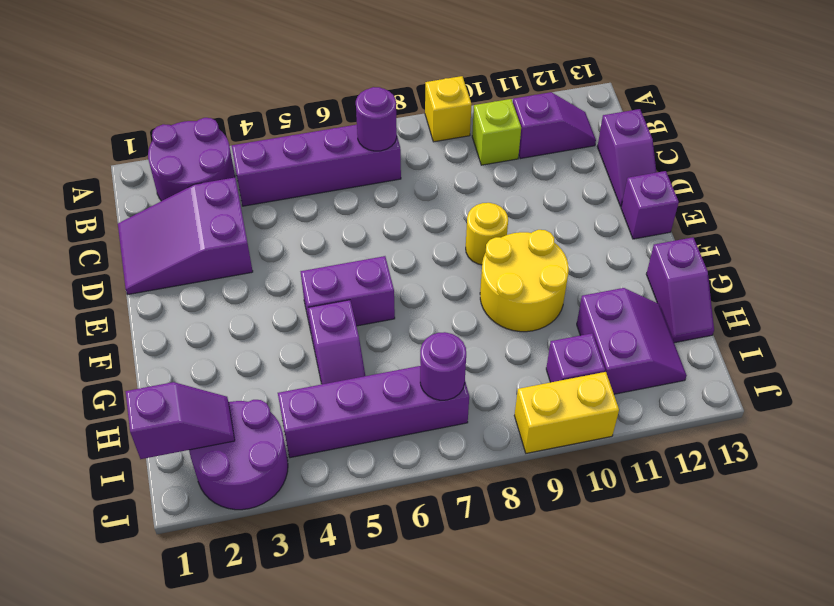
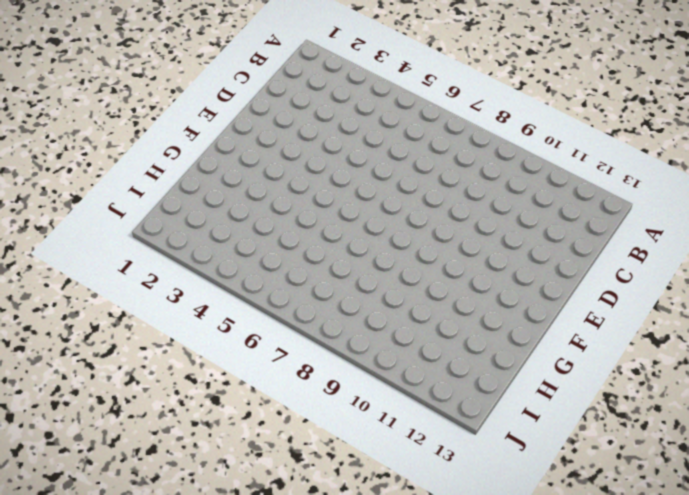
none -> purple round brick A2:B3 level 1
none -> yellow brick A9 level 1
none -> purple brick B4:B7 level 1

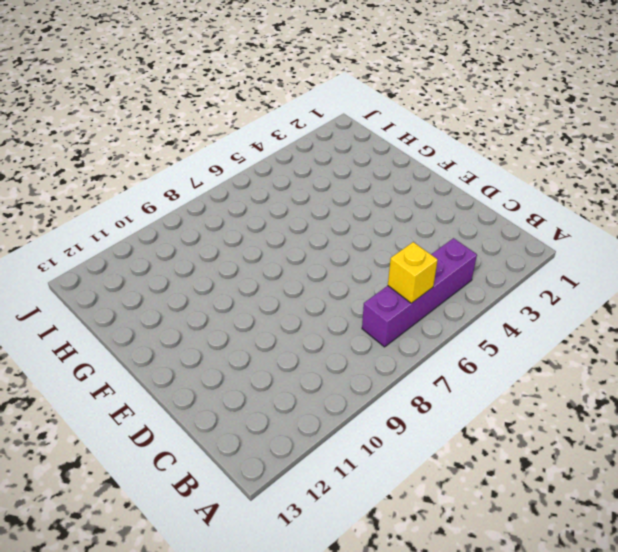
yellow brick B6 level 2 -> yellow brick A9 level 1
none -> purple round brick A2:B3 level 1
none -> lime brick B10 level 1
none -> purple slope B11:B12 level 1 top 11

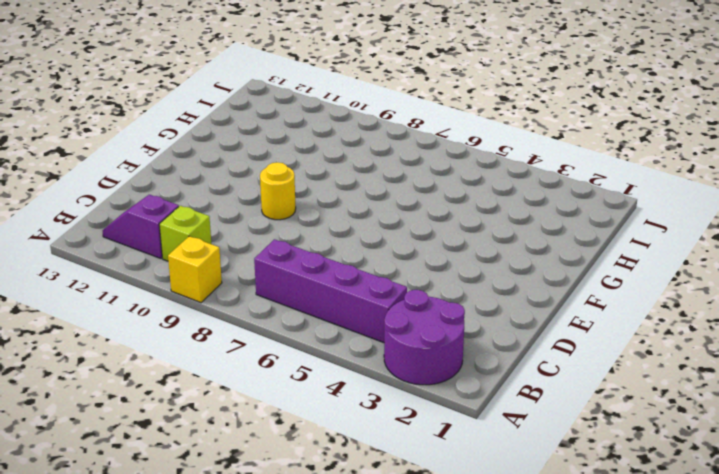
none -> purple slope C1:D3 level 1 top 3
none -> purple slope C13:D13 level 1 top C
none -> purple brick E13 level 1

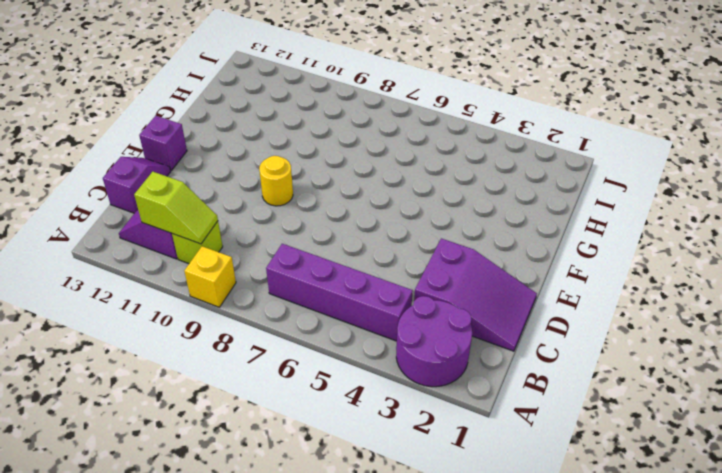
lime slope B10:B11 level 2 top 11 -> none
none -> purple brick F5:F6 level 1
none -> yellow round brick F9:G10 level 1
none -> purple slope G5:H5 level 1 top G

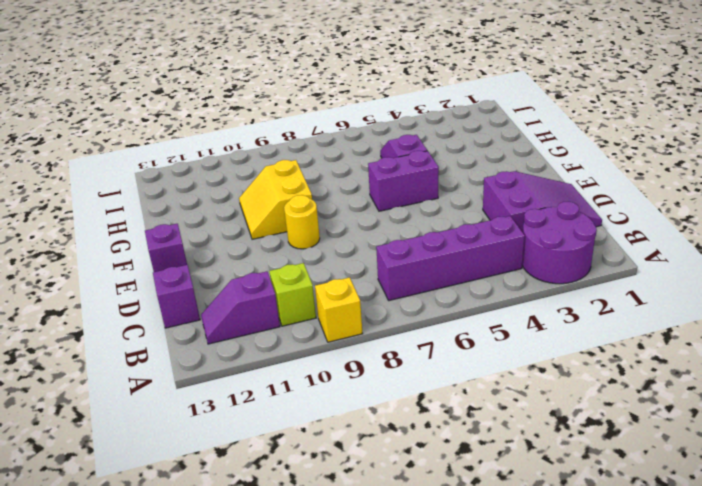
yellow slope F9:G10 level 1 top 9 -> yellow round brick F9:G10 level 1
none -> purple slope G13:H13 level 1 top G
none -> purple slope H11:I12 level 1 top 11
none -> purple round brick I2:J3 level 1

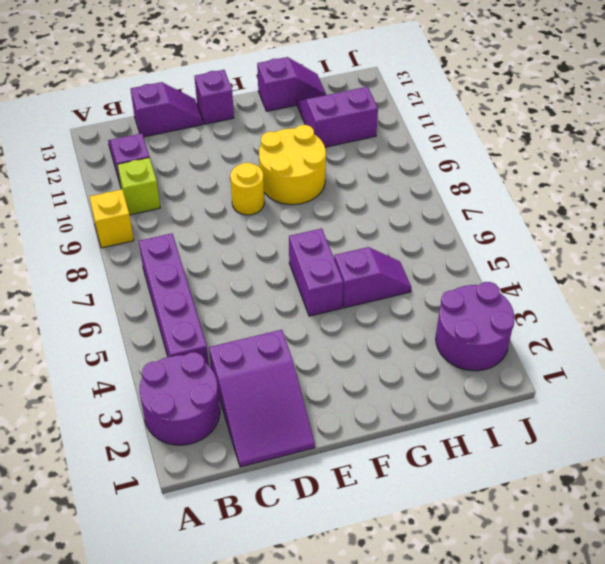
none -> purple brick I4:I7 level 1
none -> purple brick I10 level 1
none -> yellow brick J9:J10 level 1

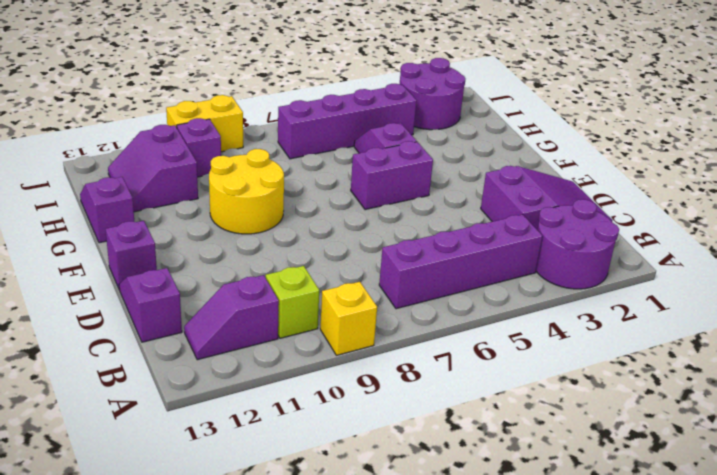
none -> yellow round brick E9 level 1
none -> purple round brick B7 level 2
none -> purple slope I1:I2 level 2 top 1

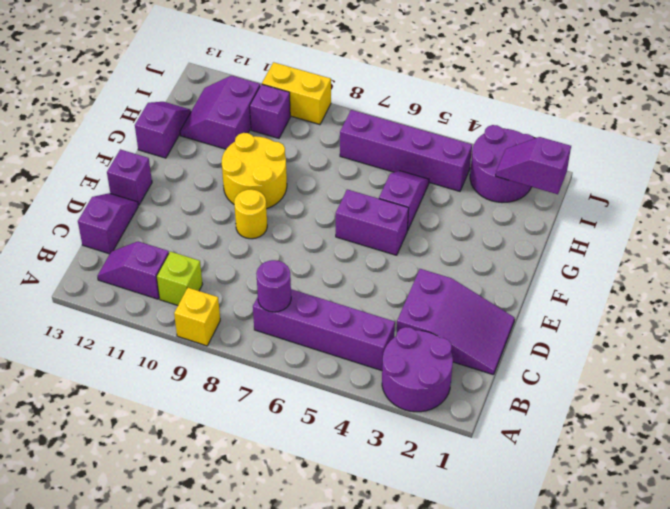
none -> purple round brick I7 level 2

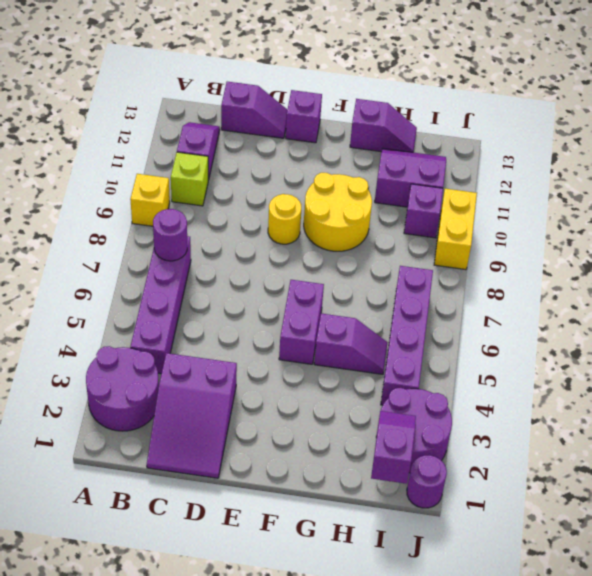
purple round brick J1 level 1 -> purple round brick I7 level 2

